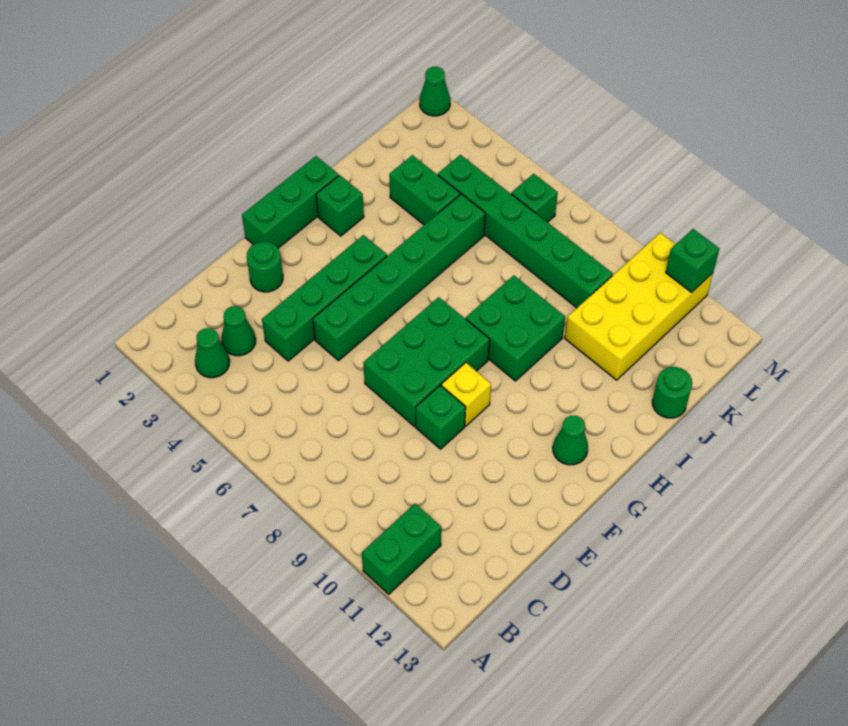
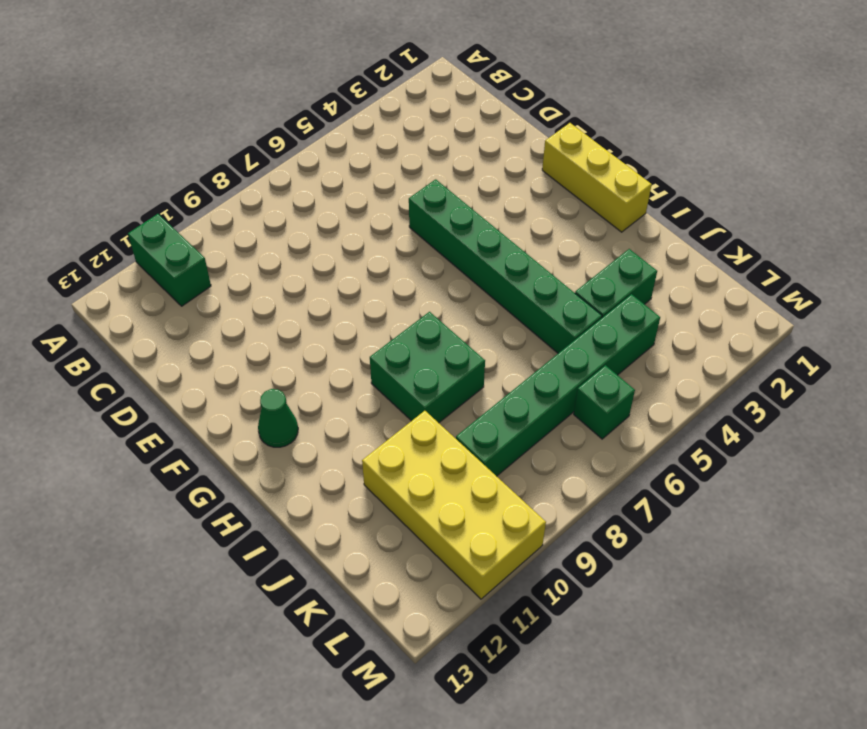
yellow brick F1:H1 level 1 -> green brick F1:H1 level 1
none -> green cone B3 level 1
none -> green cone C3 level 1
none -> green brick D4:G4 level 1

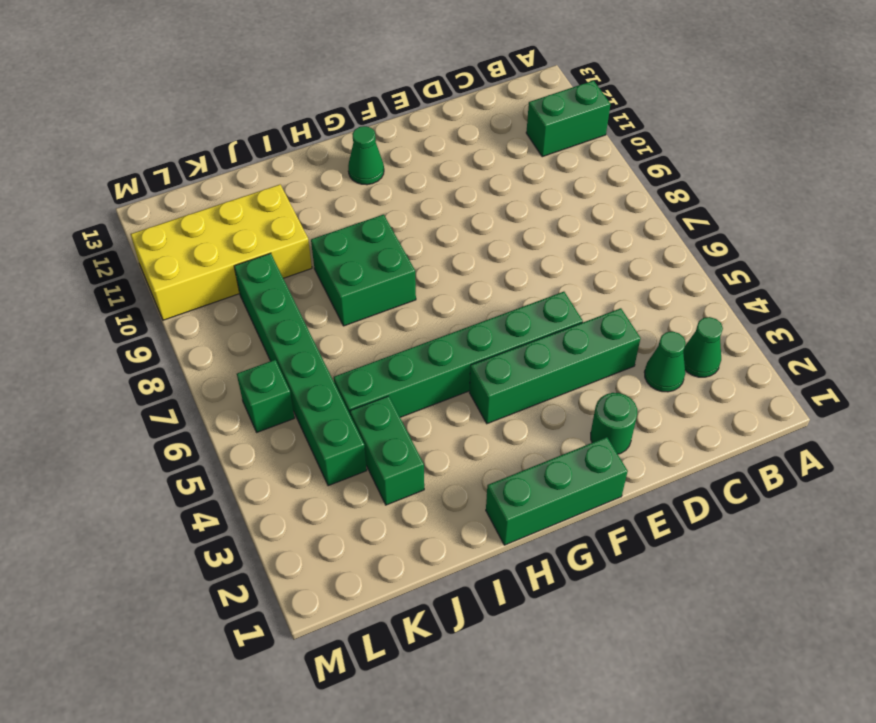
none -> green brick E7:G8 level 1
none -> green brick E9 level 1
none -> yellow brick F9 level 1

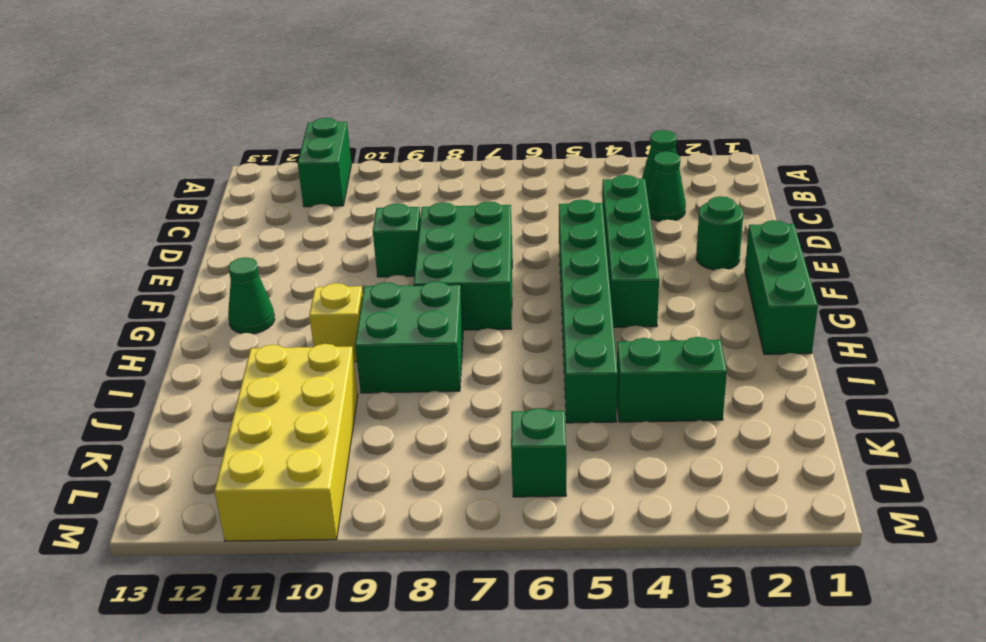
yellow brick H10 level 1 -> yellow brick F9 level 1
none -> green brick H2 level 1
none -> green round brick J13 level 1
none -> green brick K4:K9 level 1

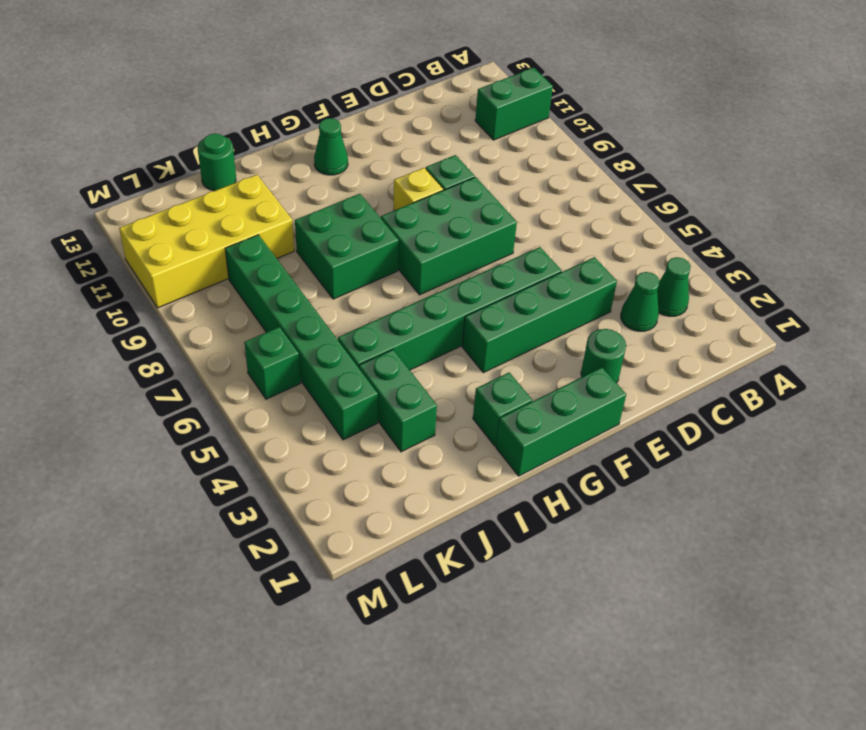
none -> green cone M1 level 1
none -> green brick M11 level 2

